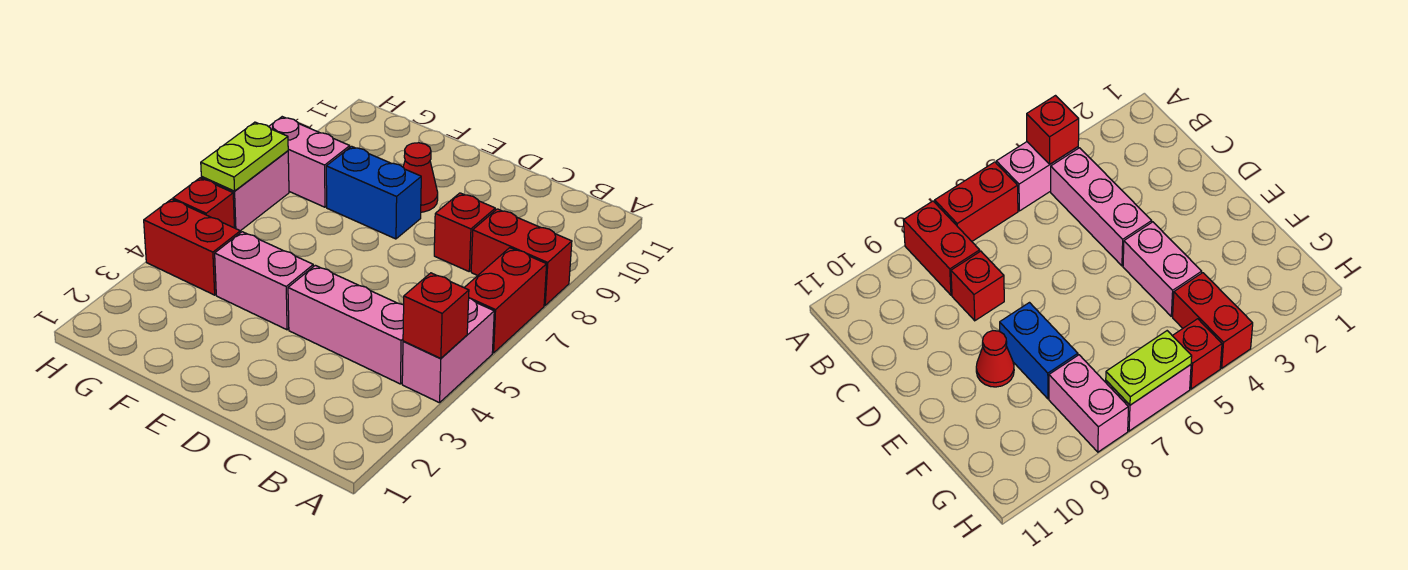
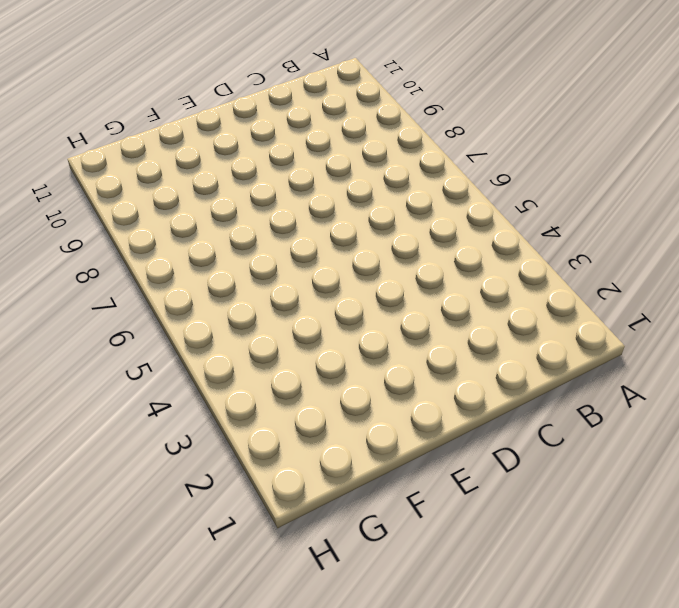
none -> pink brick A4:A5 level 1
none -> red brick A6:A7 level 1
none -> red brick A8:B8 level 1

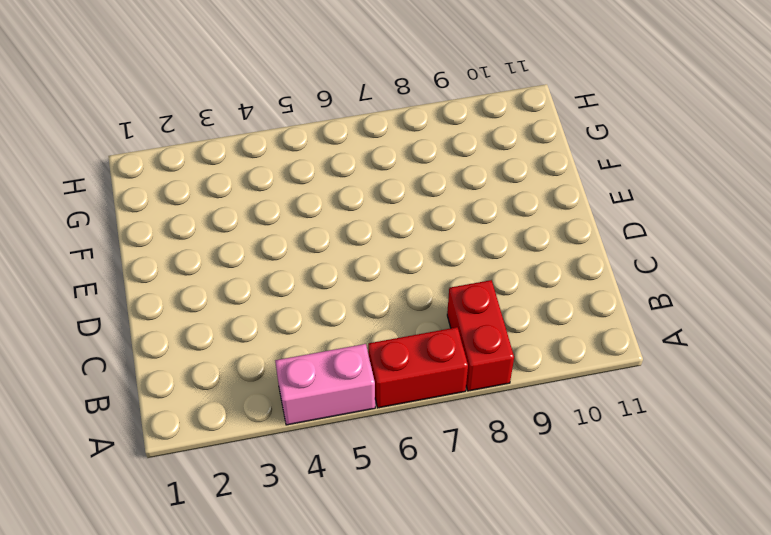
none -> pink brick B4:D4 level 1
none -> red brick C8 level 1
none -> pink brick E4:F4 level 1

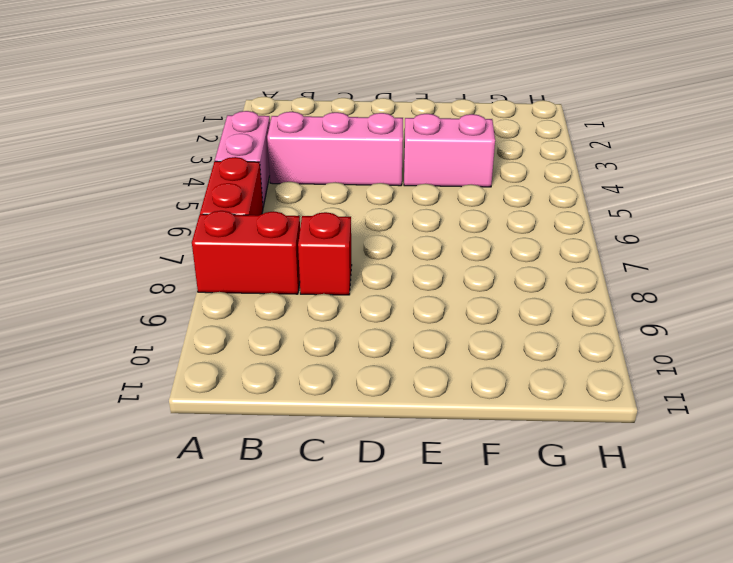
none -> blue brick E8:F8 level 1
none -> red cone E9 level 1
none -> red brick G4:H4 level 1

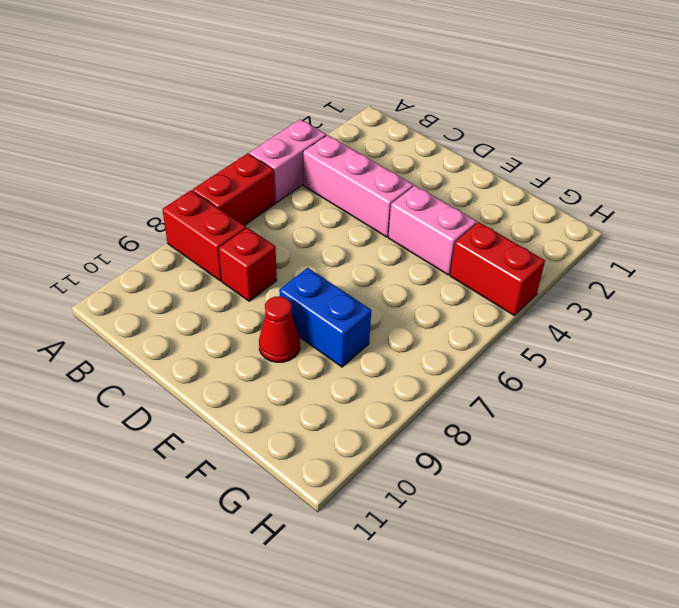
none -> pink brick G8:H8 level 1
none -> red brick H5 level 1
none -> pink brick H6:H7 level 1

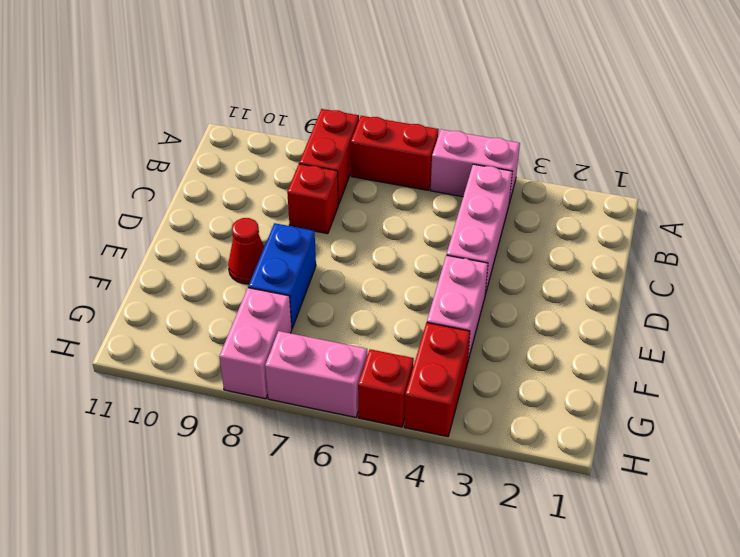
none -> red brick A4 level 2
none -> lime plate H6:H7 level 2

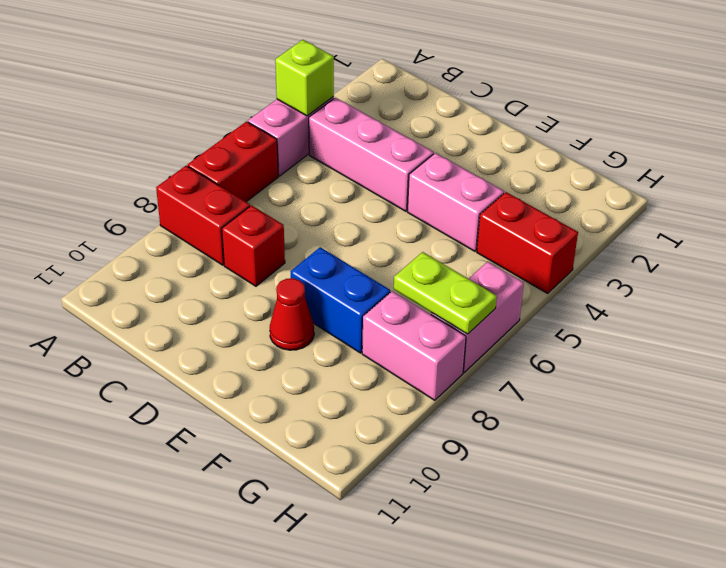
lime brick A4 level 2 -> red brick A4 level 2
lime plate G7:H7 level 2 -> lime plate H6:H7 level 2
none -> red brick H5 level 1

